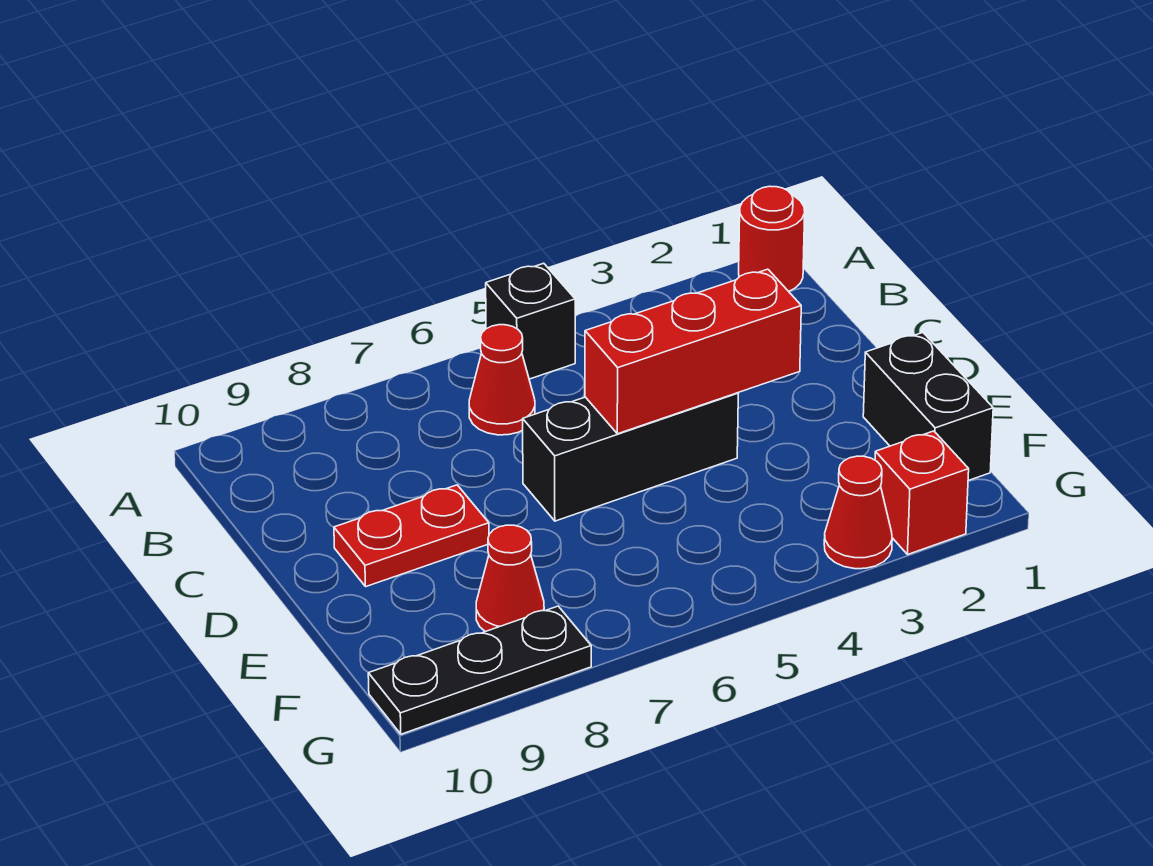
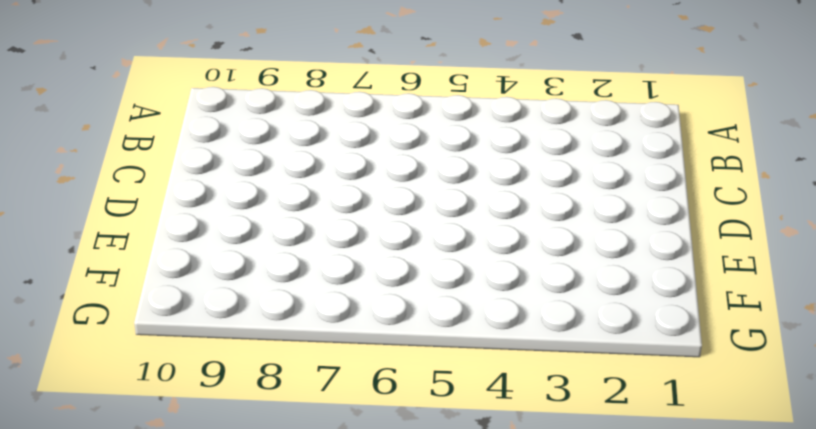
none -> red round brick A1 level 1
none -> black brick A5 level 1

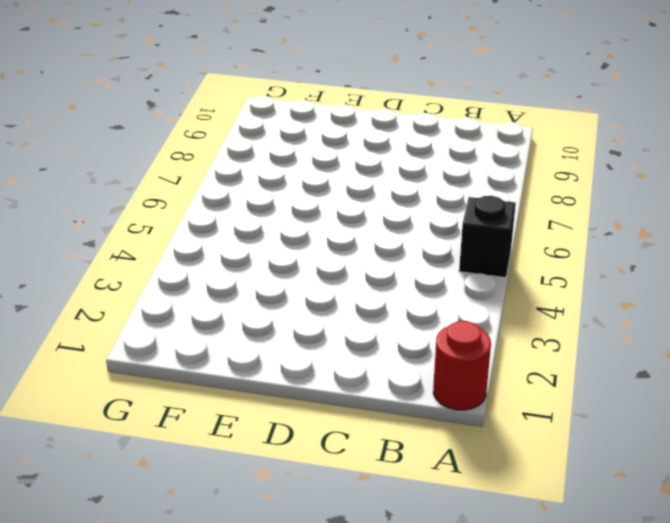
none -> red cone B6 level 1
none -> black brick D4:D6 level 1

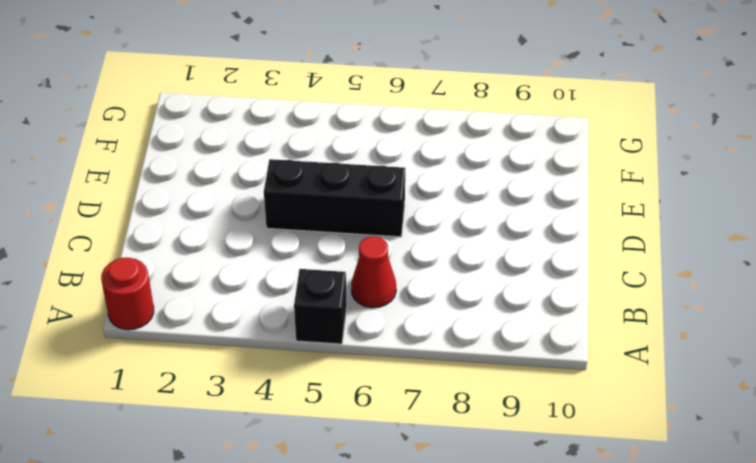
none -> red plate D8:D9 level 1
none -> black brick E1:F1 level 1

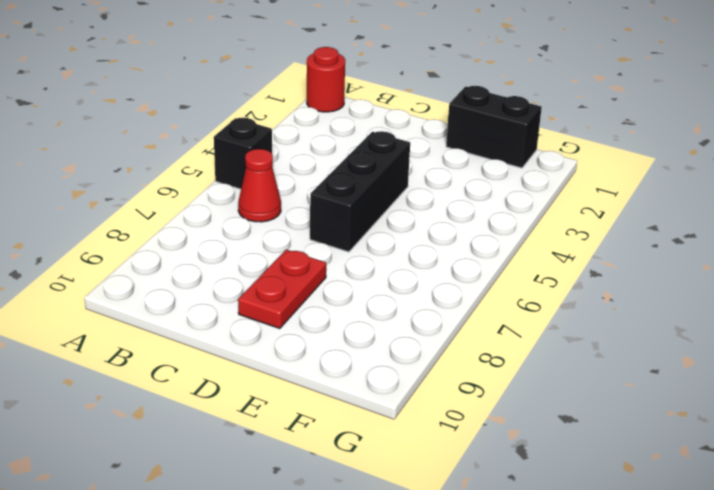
none -> red cone F8 level 1
none -> red brick G2 level 1

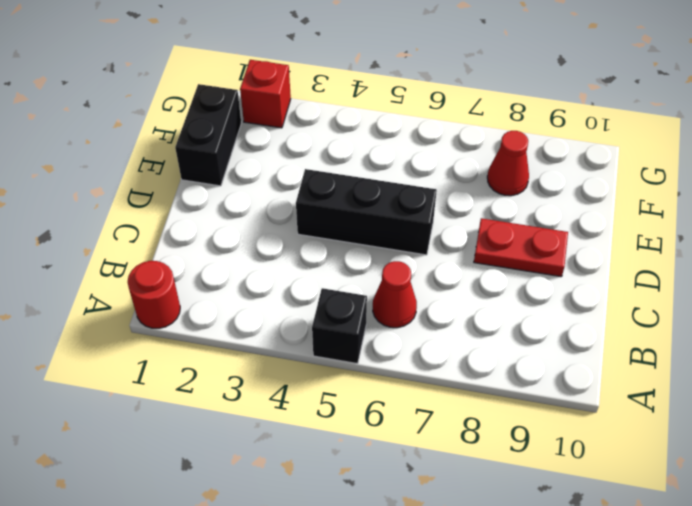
none -> red cone G3 level 1
none -> black plate G8:G10 level 1

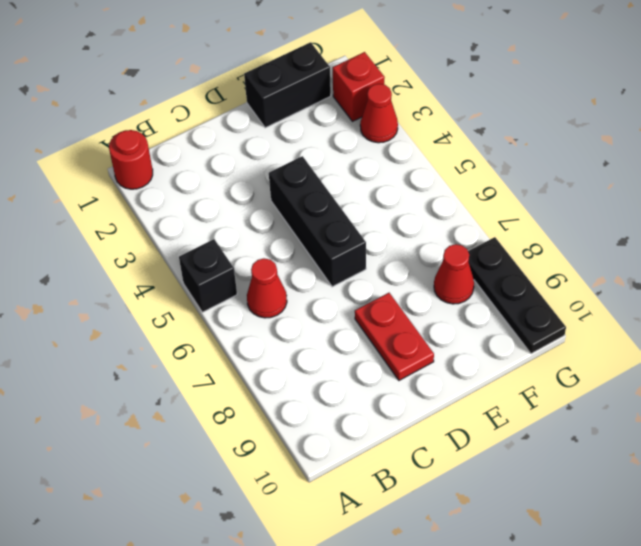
none -> red brick D3:D5 level 2

